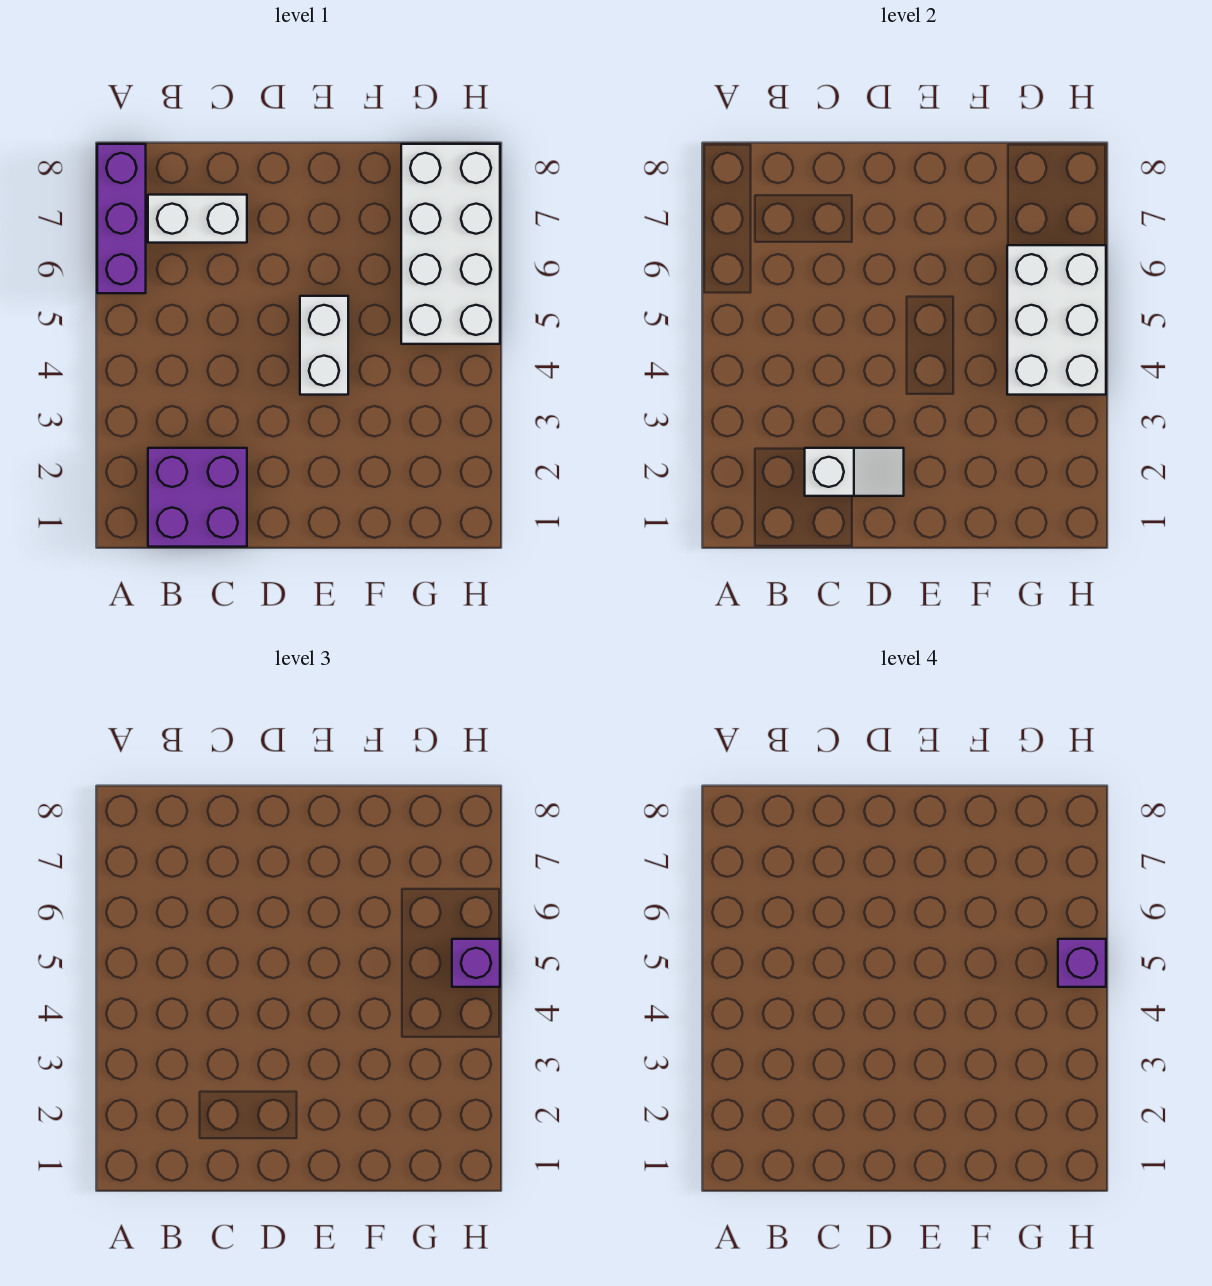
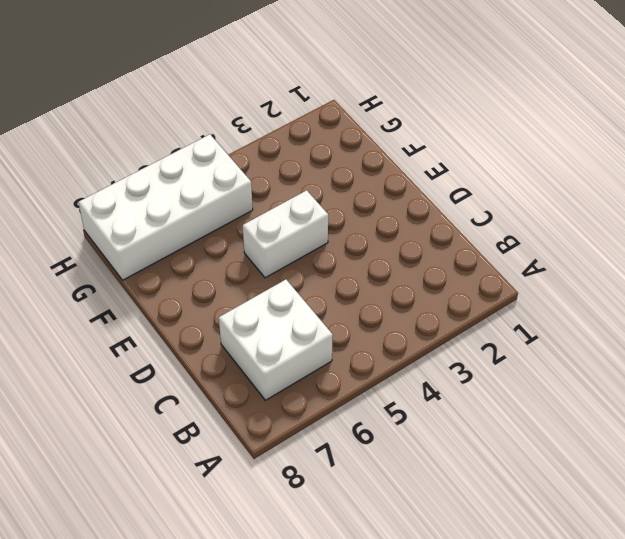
white brick B6:C7 level 1 -> white brick B7:C7 level 1
none -> purple brick A6:A8 level 1
none -> purple brick B1:C2 level 1

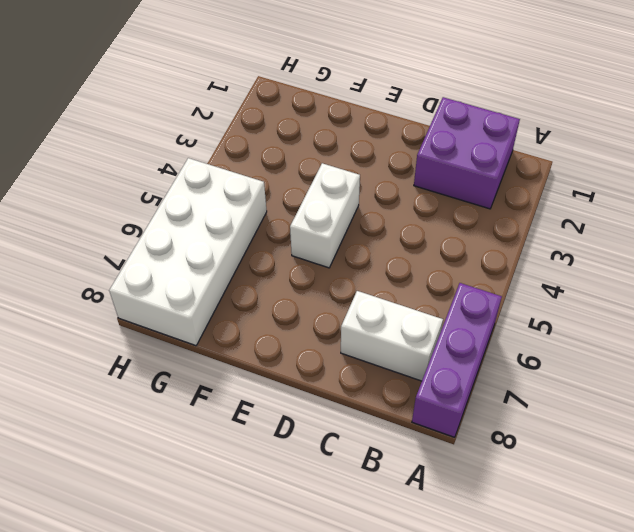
none -> white slope C2:D2 level 2 top C
none -> white brick G4:H6 level 2

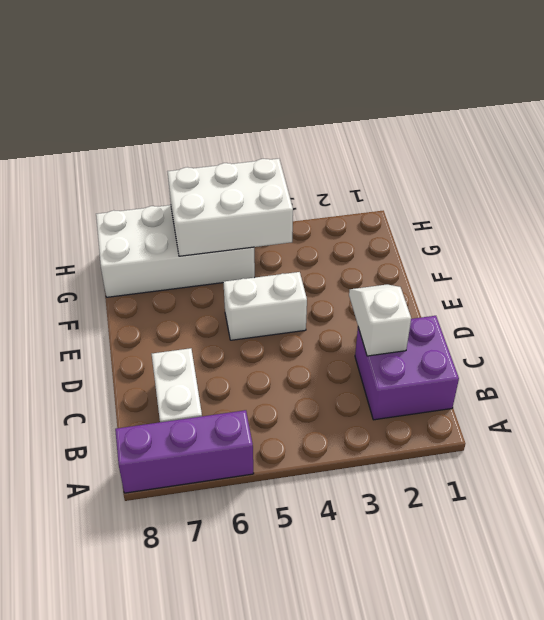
none -> purple brick H5 level 3
none -> purple brick H5 level 4

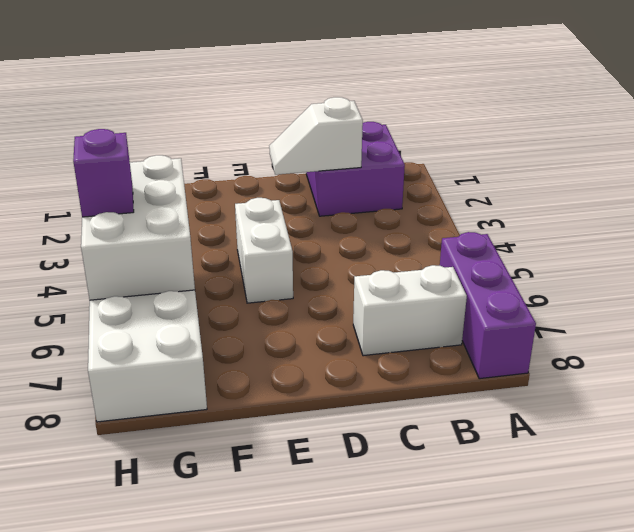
none -> purple brick H5 level 4

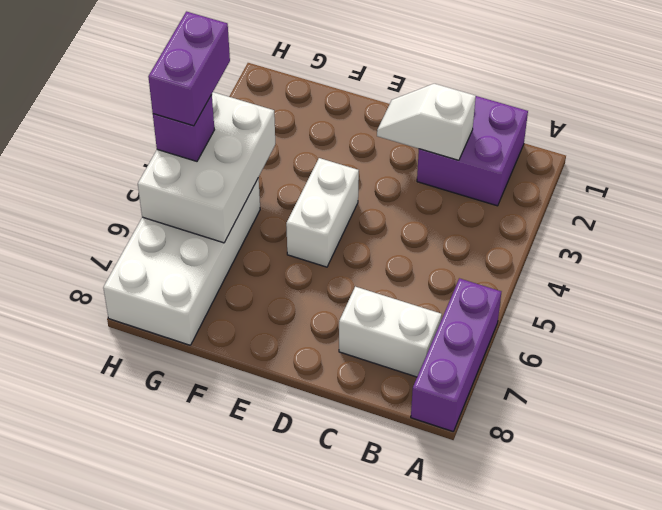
purple brick H4:H5 level 4 -> purple brick H5 level 4

